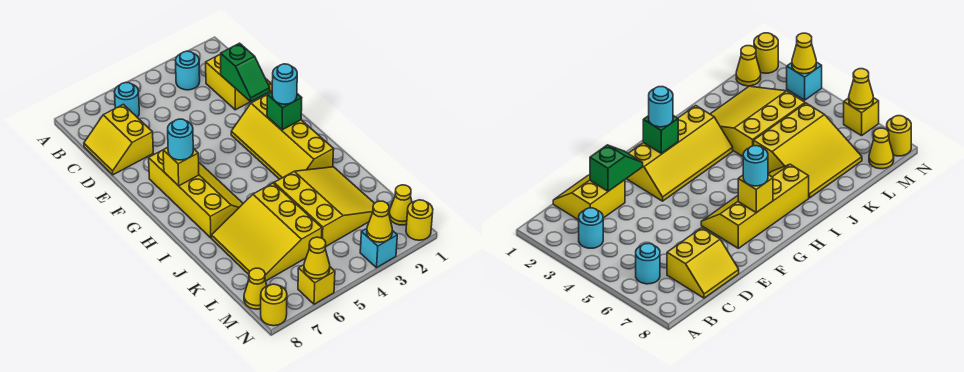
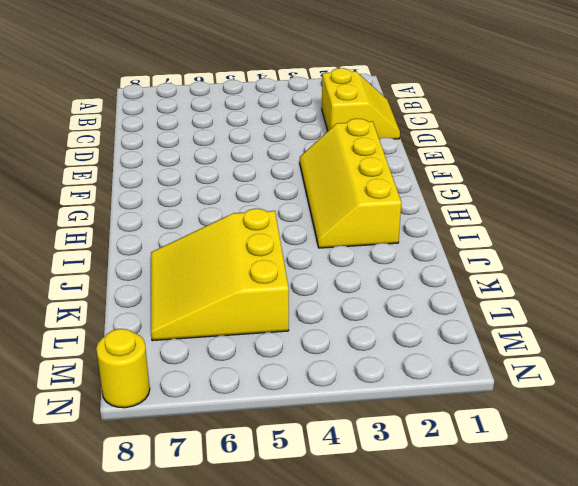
none -> cyan round brick B3 level 1
none -> cyan round brick B6 level 1
none -> yellow slope C7:D8 level 1 top 7

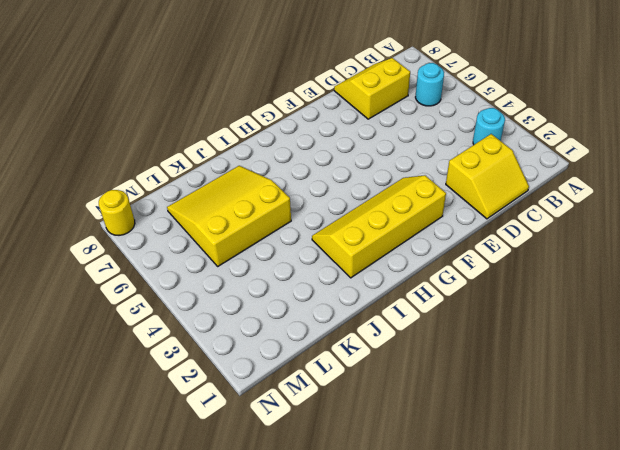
none -> yellow slope F6:I7 level 1 top 7
none -> yellow slope J2:L4 level 1 top 4
none -> yellow cone M1 level 1

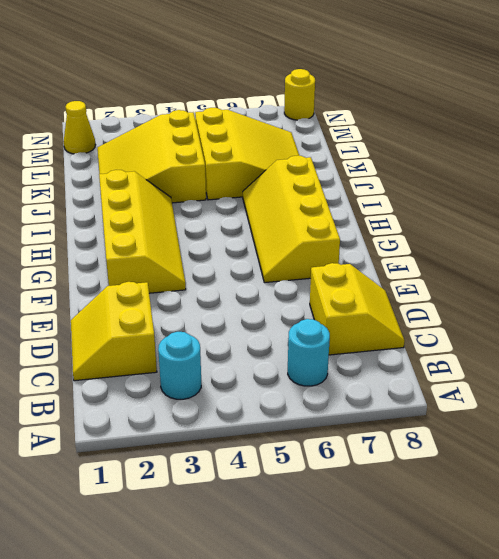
none -> yellow cone M8 level 1
none -> yellow round brick N1 level 1
none -> cyan brick N3 level 1

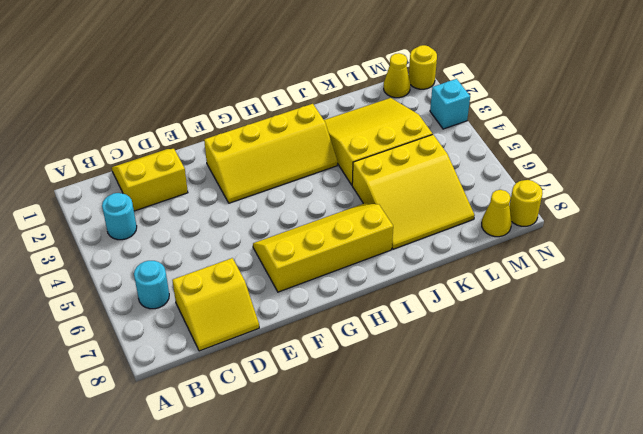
none -> yellow brick N6 level 1
none -> green slope D2:E2 level 2 top D
none -> green brick G2 level 2

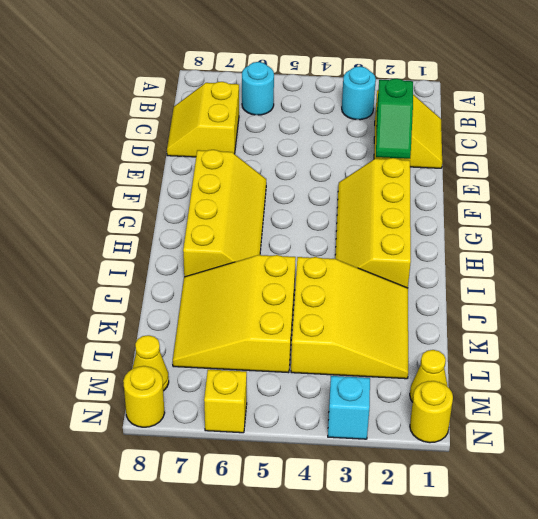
none -> green brick G2 level 2
none -> yellow brick G7 level 2
none -> yellow cone N3 level 2

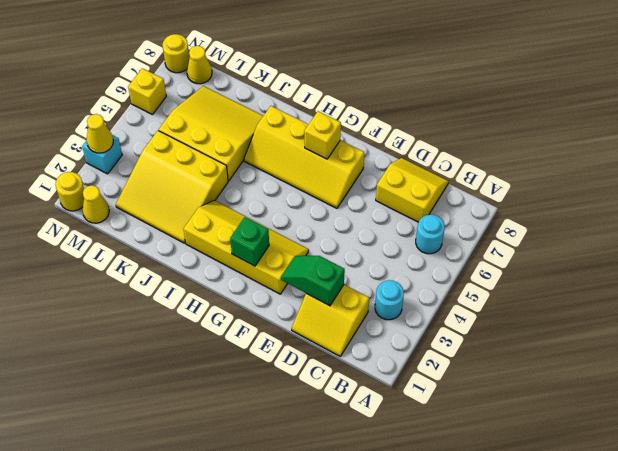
none -> yellow cone N6 level 2
none -> cyan round brick G2 level 3
none -> cyan round brick G7 level 3

